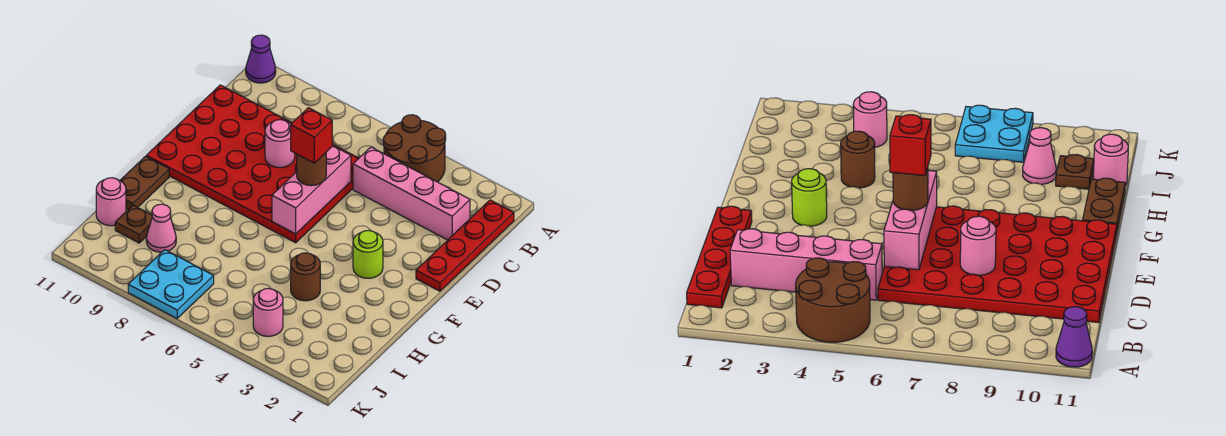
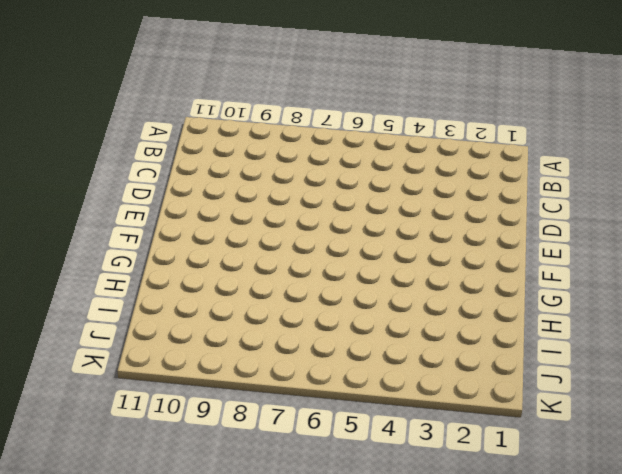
none -> brown round brick A4:B5 level 1
none -> purple cone A11 level 1
none -> red plate B1:E1 level 1

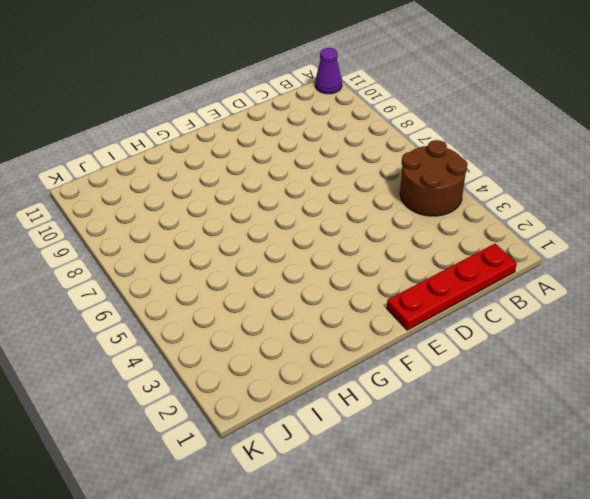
none -> pink brick C2:C5 level 1
none -> red plate C6:F11 level 1
none -> lime round brick F3 level 1

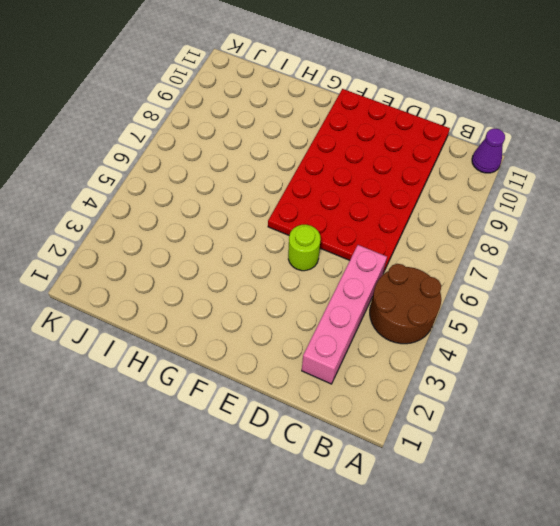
lime round brick E5 level 1 -> lime round brick F3 level 1
none -> red plate B1:E1 level 1
none -> brown plate G11:H11 level 1
none -> brown round brick H4 level 1

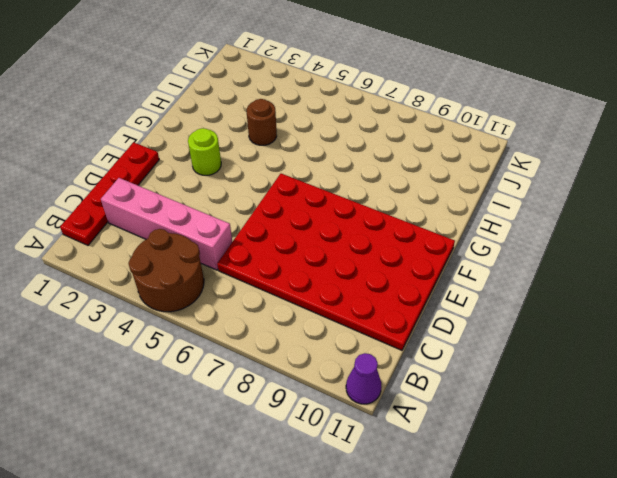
none -> brown plate G11:H11 level 1
none -> pink cone I9 level 1
none -> brown plate I10 level 1

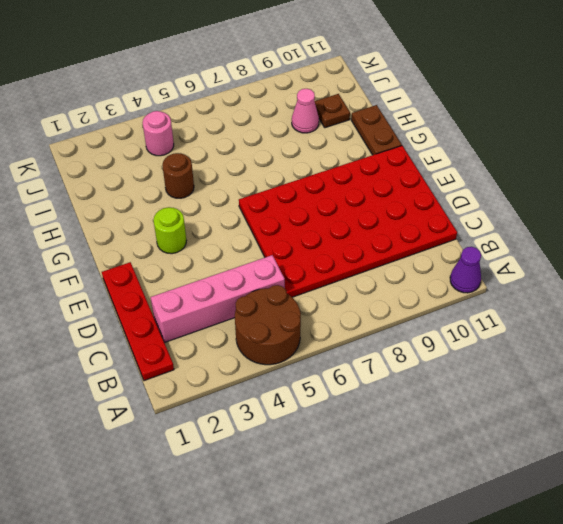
none -> pink round brick I11 level 1
none -> cyan plate J7:K8 level 1
none -> pink brick D6:F6 level 2

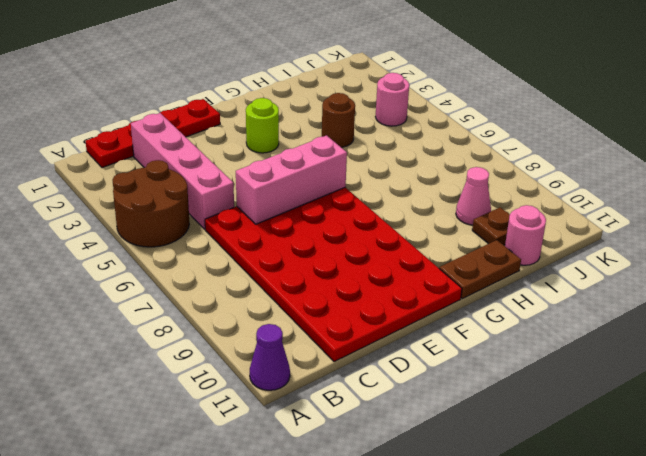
none -> cyan plate J7:K8 level 1
none -> pink round brick D8 level 2
none -> brown round brick E6 level 3

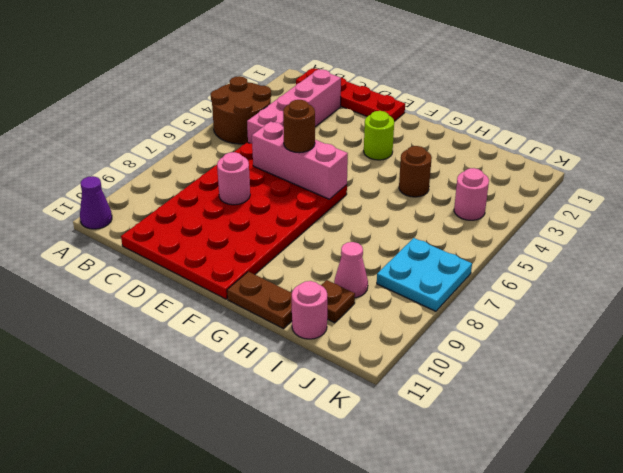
none -> red brick E6 level 4

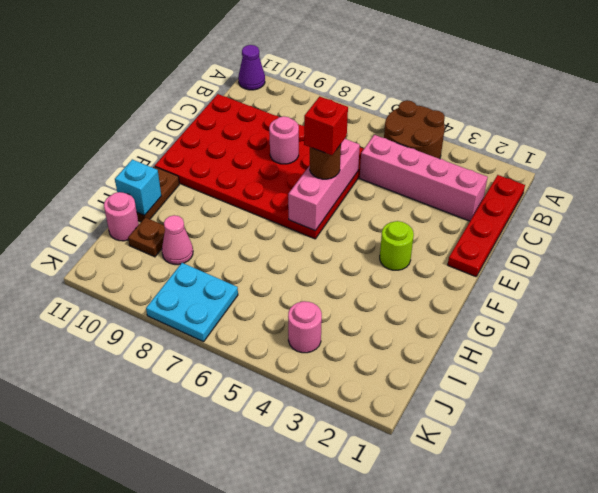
cyan brick H11 level 2 -> none
none -> brown round brick H4 level 1

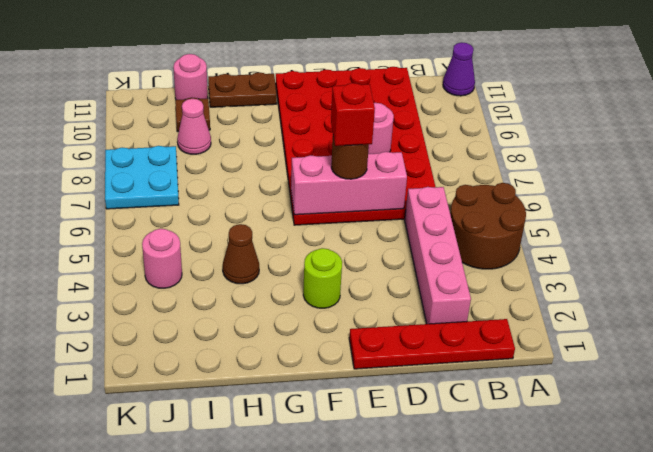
brown cone H4 level 1 -> brown round brick H4 level 1

